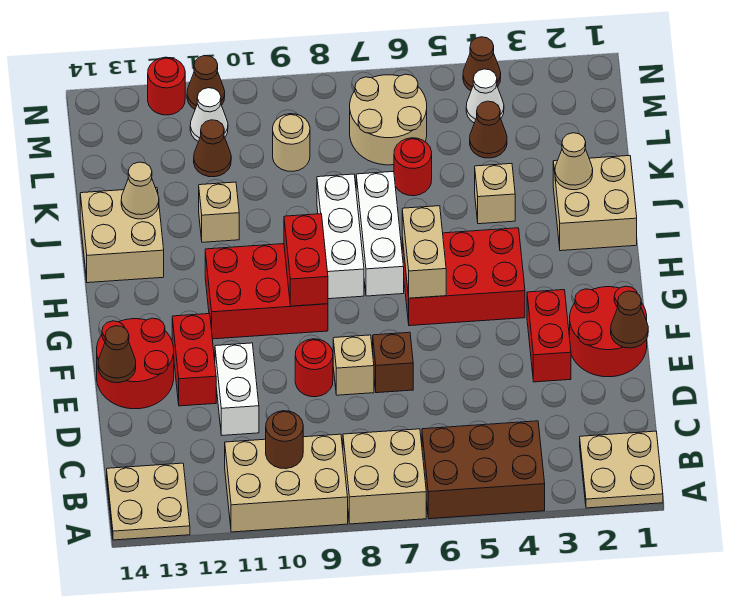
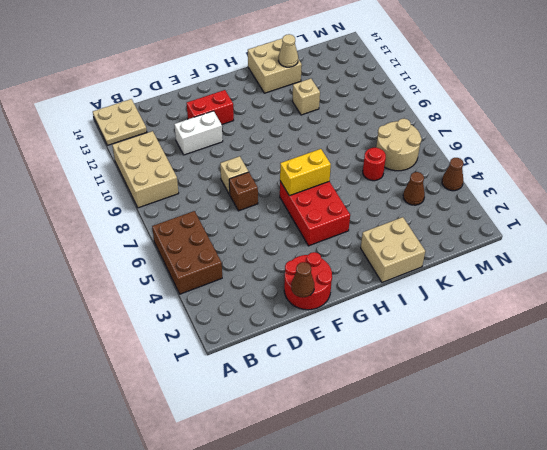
yellow brick G6:H6 level 2 -> tan brick G6:H6 level 2
none -> tan plate A1:B2 level 1
none -> tan brick A7:B8 level 1
none -> red brick E3:F3 level 1
none -> red round brick E9 level 1

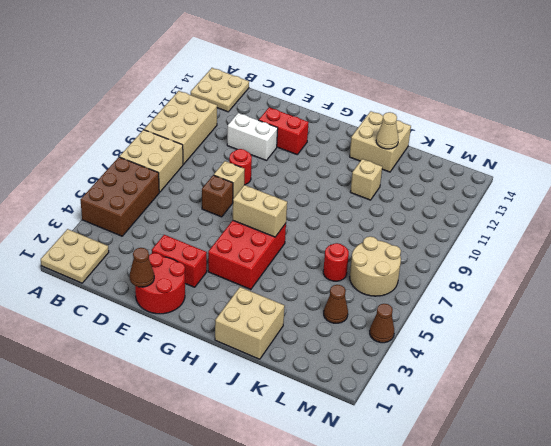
none -> red round brick E13:F14 level 1
none -> red brick G9:H11 level 1
none -> white brick H7:J7 level 1
none -> white brick H8:J8 level 1

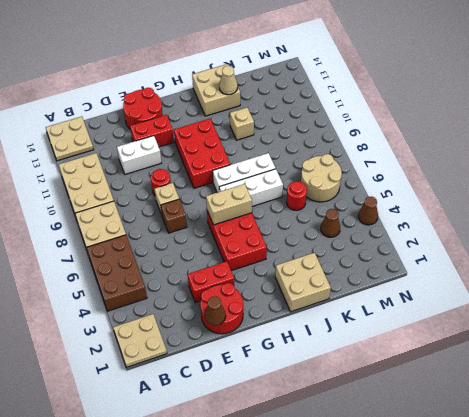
none -> tan brick J4 level 1
none -> tan round brick L9 level 1
none -> brown cone L11 level 1
none -> white cone M4 level 1

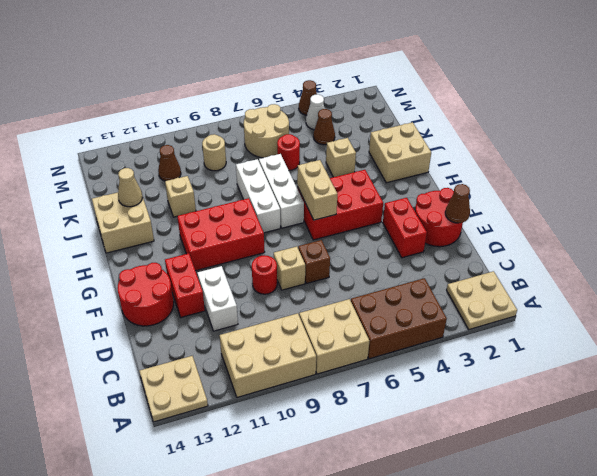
none -> white cone M11 level 1
none -> brown cone N11 level 1
none -> red round brick N12 level 1
none -> brown round brick B10 level 2

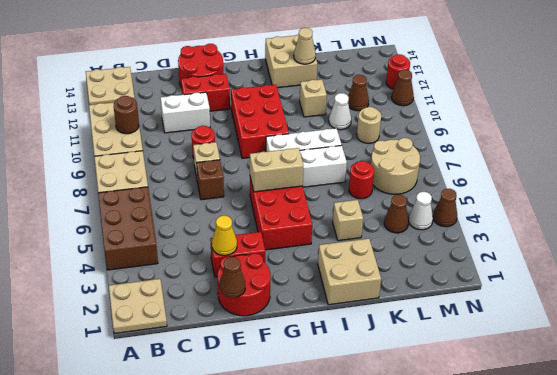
yellow cone E3 level 2 -> none
white cone K10 level 1 -> white cone M11 level 1
none -> brown cone E14 level 2
none -> red brick G9:H9 level 2
none -> tan cone J2 level 2

